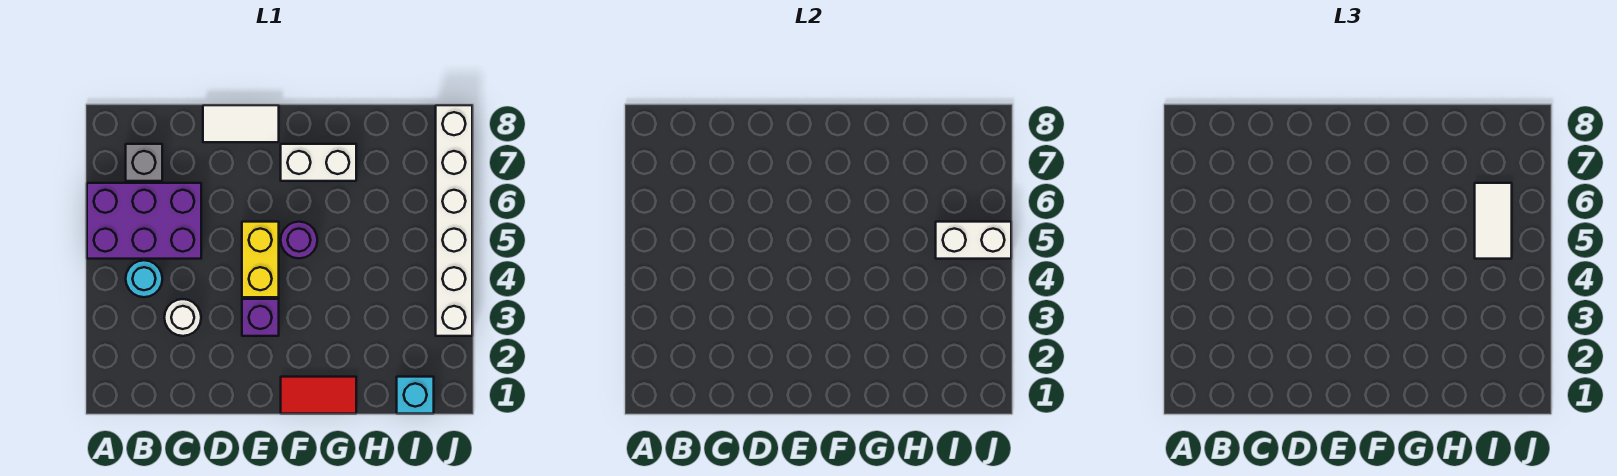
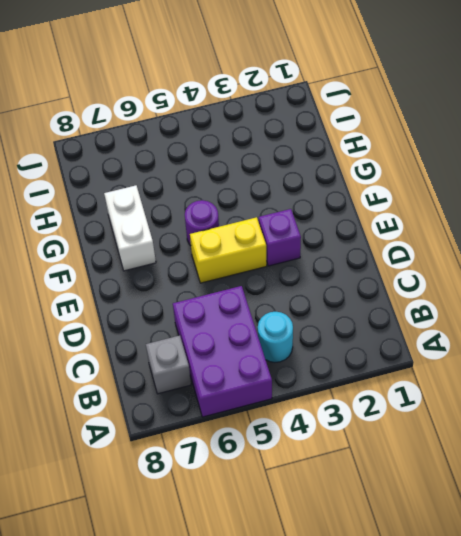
none -> white round brick C3 level 1
none -> white tile D8:E8 level 1
none -> red tile F1:G1 level 1

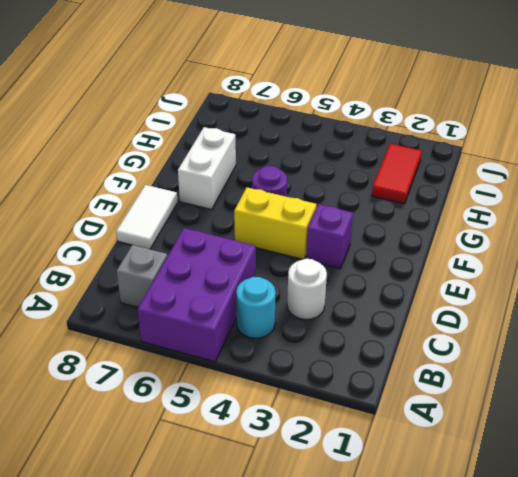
red tile H2:I2 level 1 -> red tile F1:G1 level 1
none -> cyan brick I1 level 1
none -> white brick J3:J8 level 1
none -> white brick I5:J5 level 2

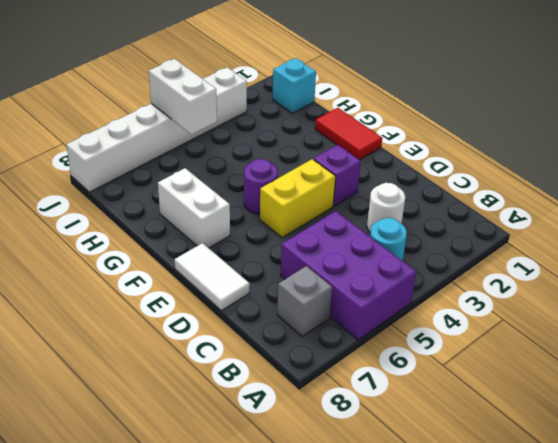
none -> white tile I5:I6 level 3

